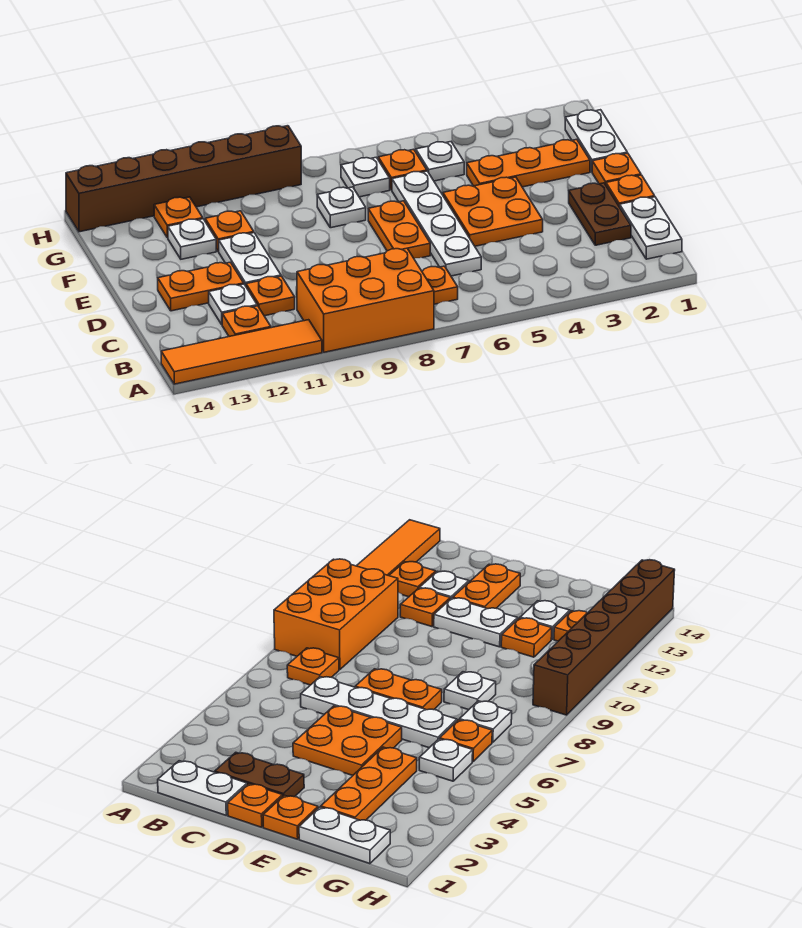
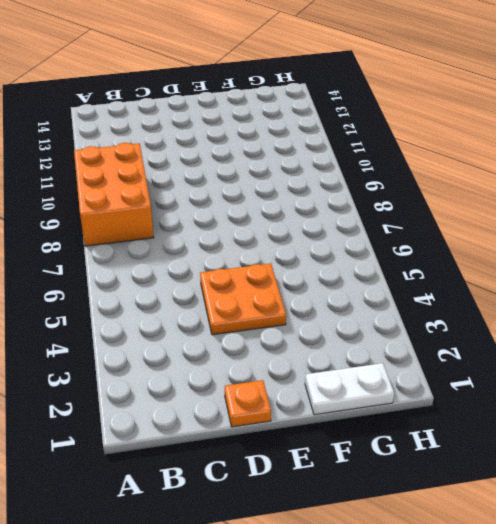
none -> orange tile A11:A14 level 1
none -> white plate B1:C1 level 1
none -> orange plate B7 level 1

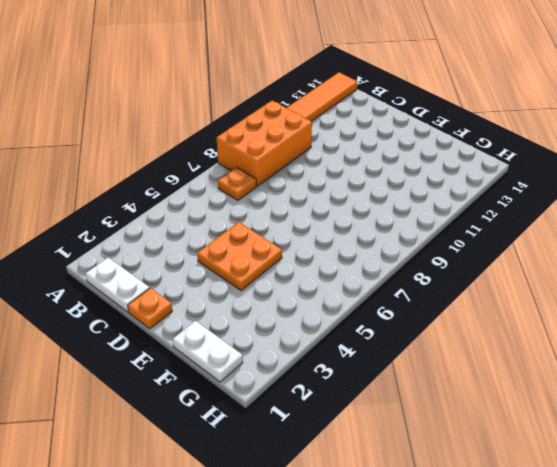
none -> orange plate B12 level 1
none -> brown plate C2:D2 level 1
none -> white plate C6:F6 level 1

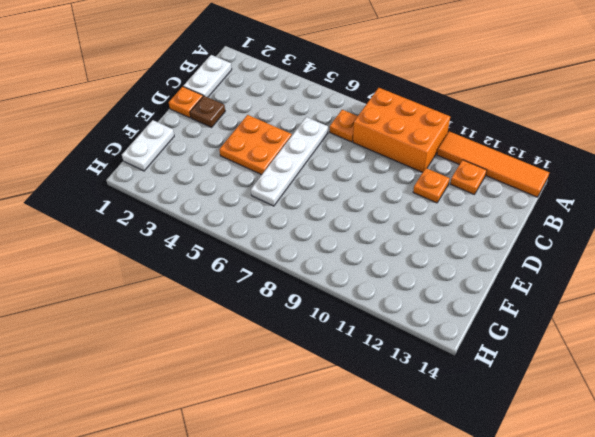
brown plate D2 level 1 -> brown plate C2:D2 level 1
none -> white plate C12 level 1
none -> orange plate D7:E7 level 1
none -> white plate D11:E11 level 1

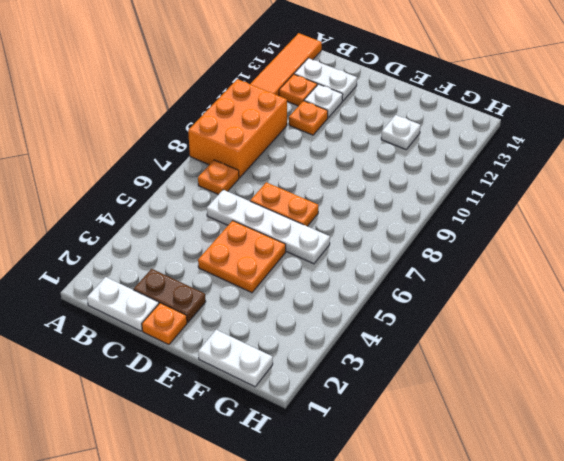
white plate B13:C13 level 1 -> white plate D11:E11 level 1
none -> orange plate D12:D13 level 1
none -> orange plate E1 level 1
none -> orange plate F2:F4 level 1

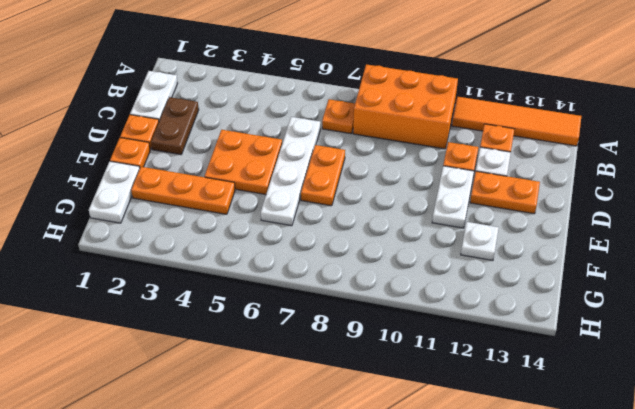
none -> white plate F8 level 1
none -> orange plate F11 level 1
none -> white plate G5 level 1

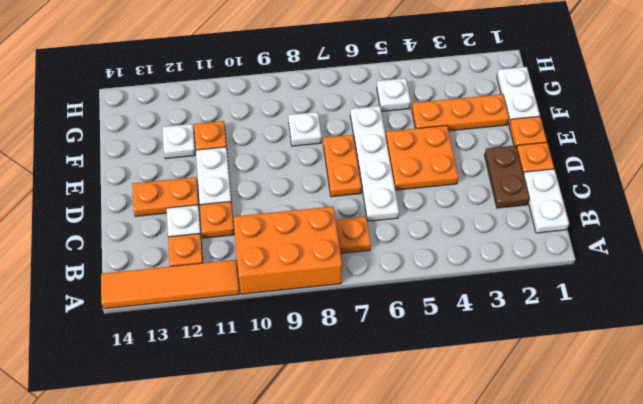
none -> orange plate G6 level 1
none -> white plate G7 level 1
none -> orange plate G12 level 1

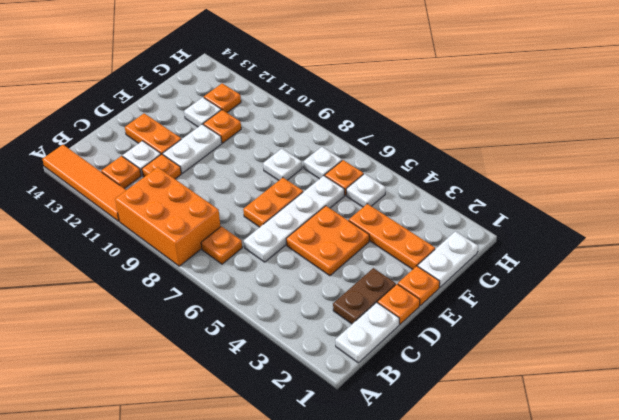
none -> brown brick H9:H14 level 1

